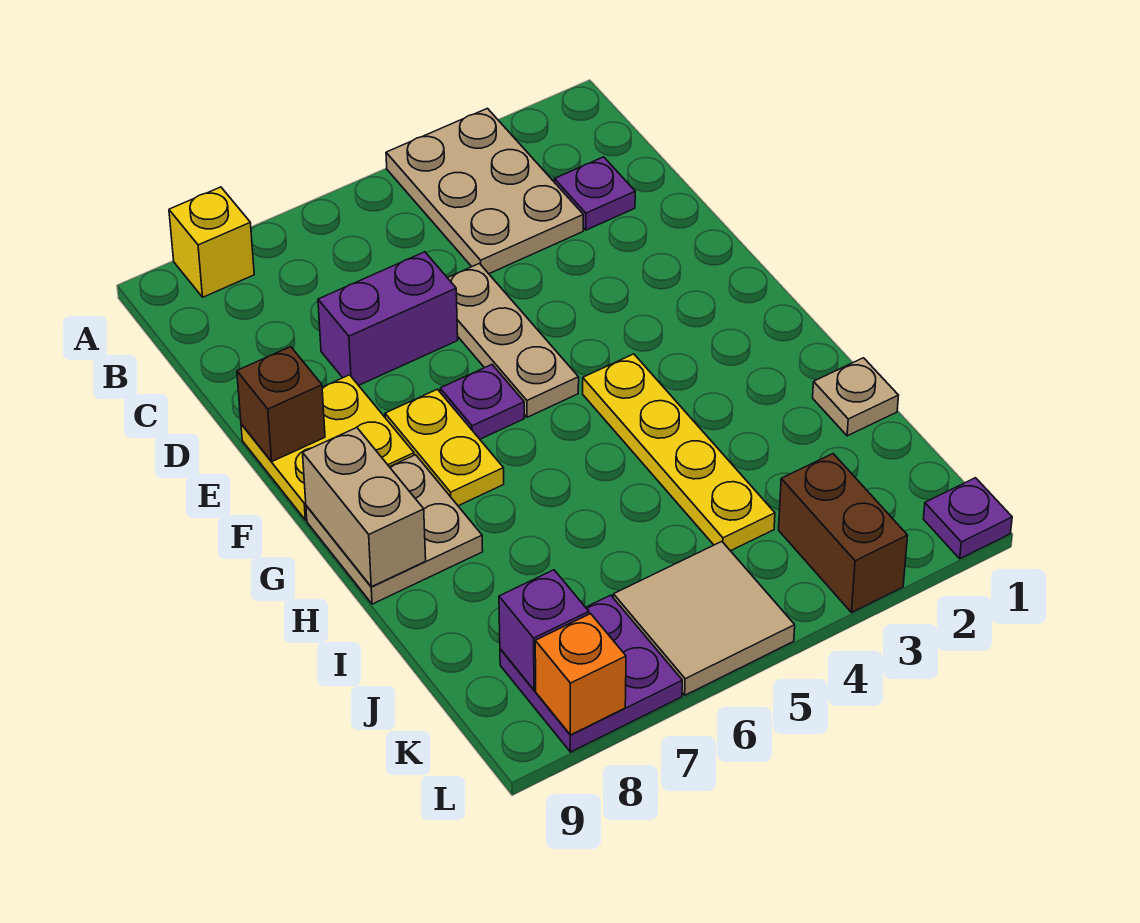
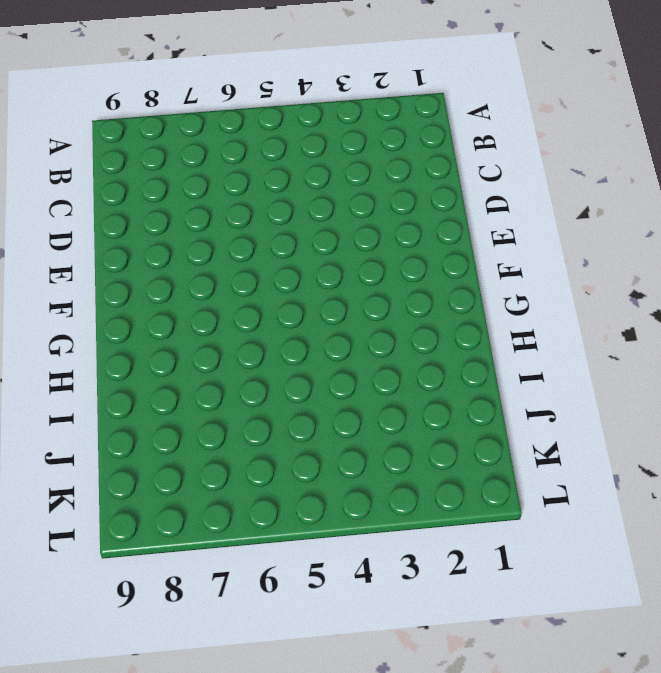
none -> tan plate A3:C4 level 1
none -> yellow brick A8 level 1
none -> purple plate C2 level 1

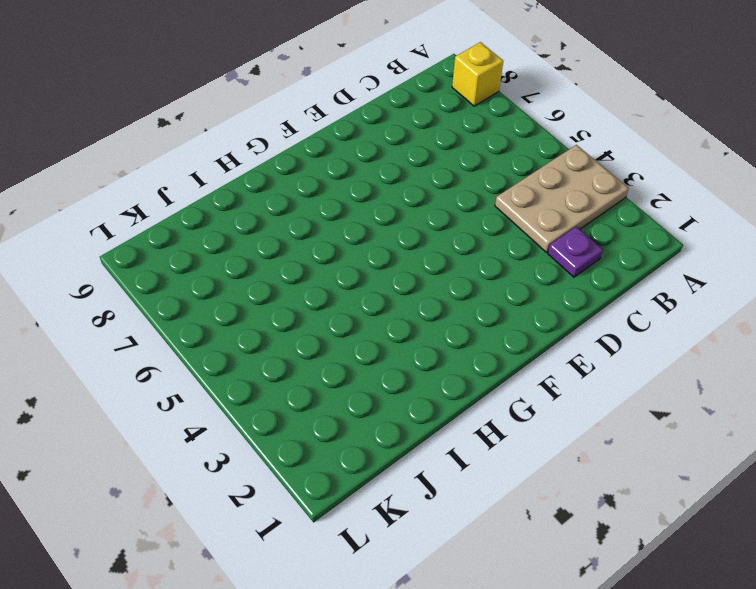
none -> tan plate D5:F5 level 1
none -> purple brick D6:D7 level 1
none -> yellow plate E8:F9 level 1

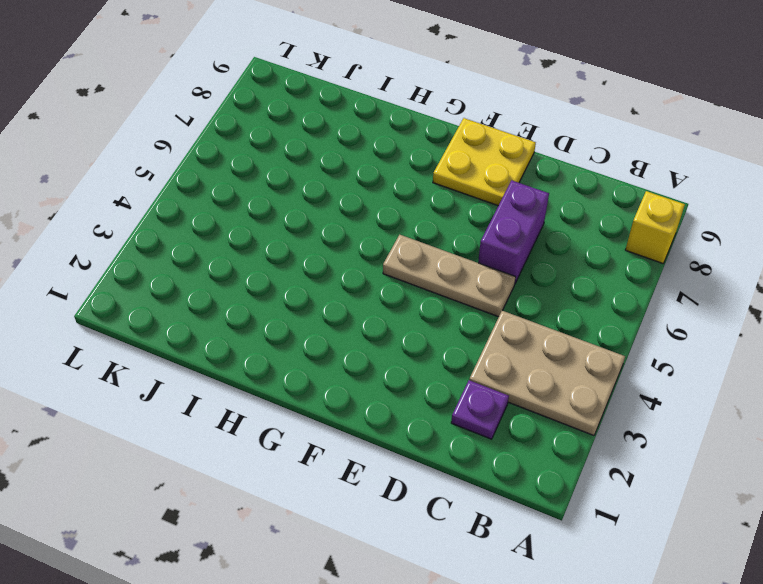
none -> purple plate F6 level 1
none -> yellow plate F7:G7 level 1
none -> yellow plate G4:J4 level 1

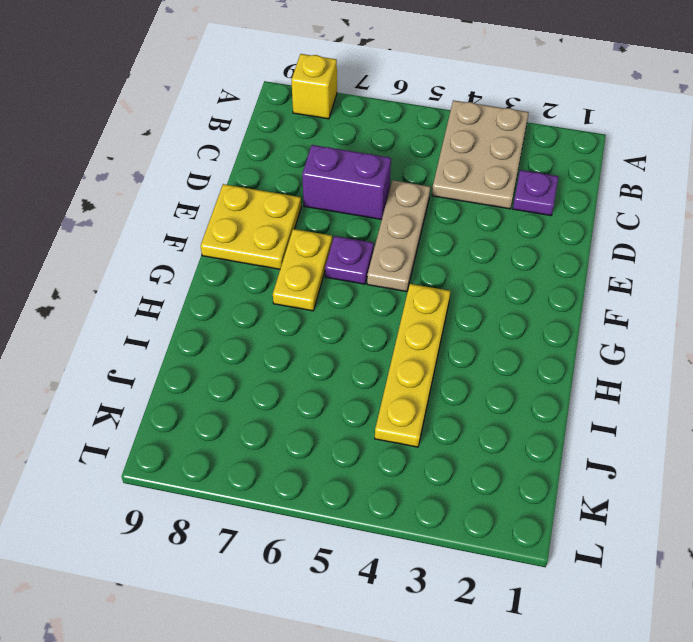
none -> tan plate G8:H9 level 1
none -> tan plate I1 level 1
none -> brown brick K3:L3 level 1

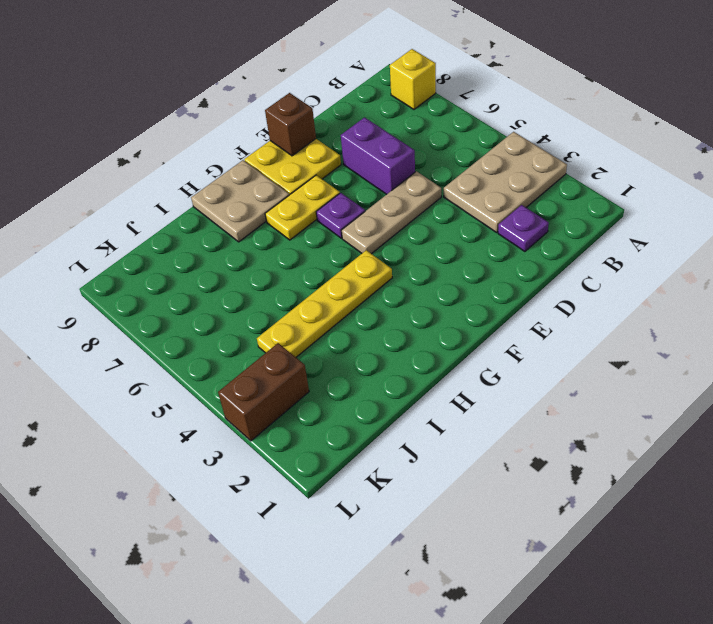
none -> tan plate I1 level 1
none -> tan tile K5:L6 level 1
none -> purple plate K7:L8 level 1

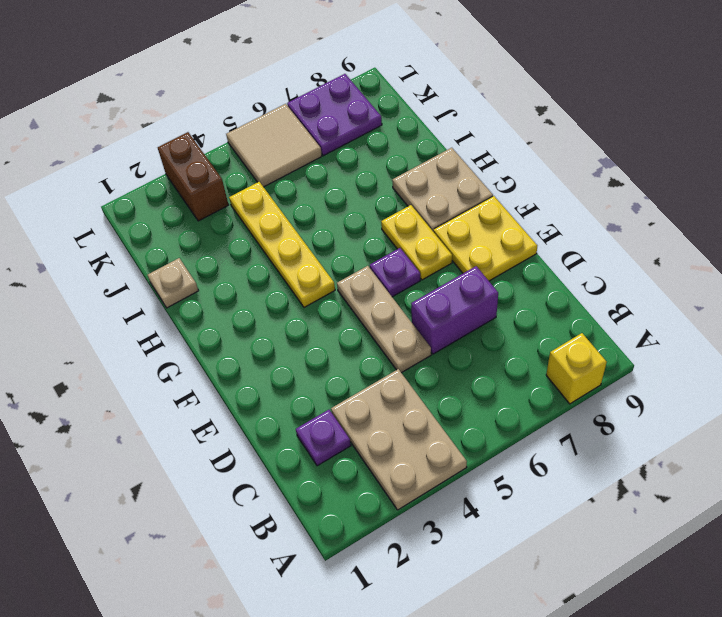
none -> purple plate L1 level 1
none -> brown brick E9 level 2
none -> tan brick G9:H9 level 2

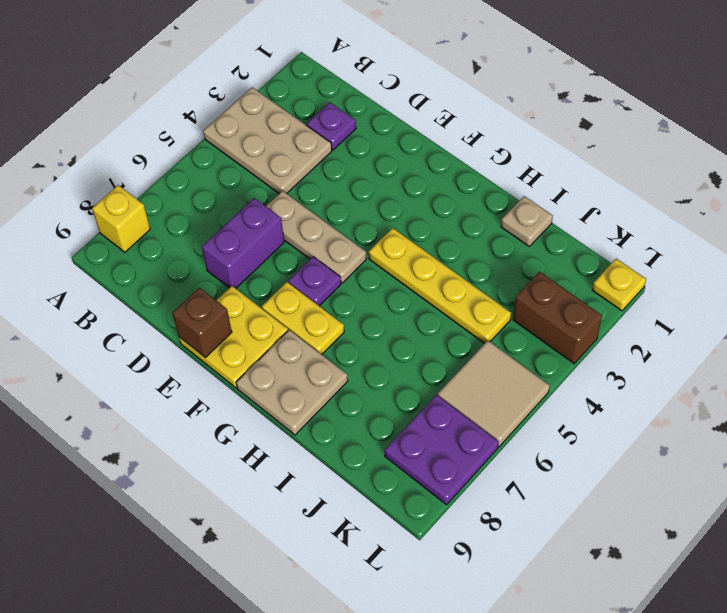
yellow plate L1 level 1 -> purple plate L1 level 1
none -> tan brick G9:H9 level 2
none -> purple brick K8 level 2
none -> orange brick L8 level 2

